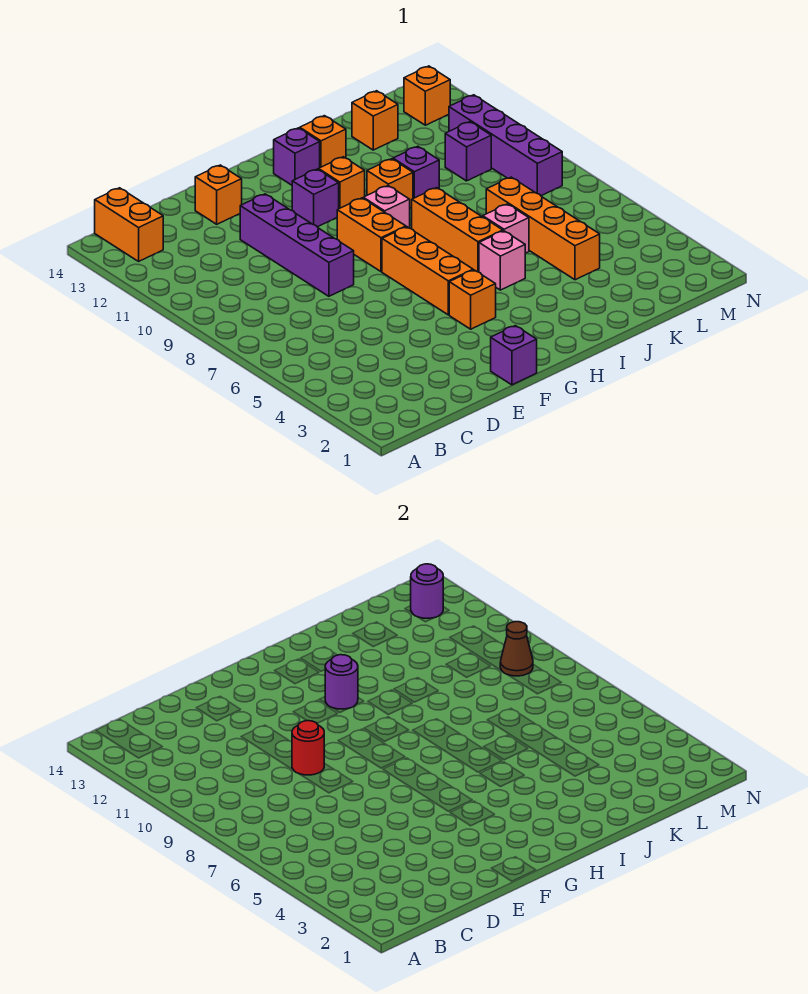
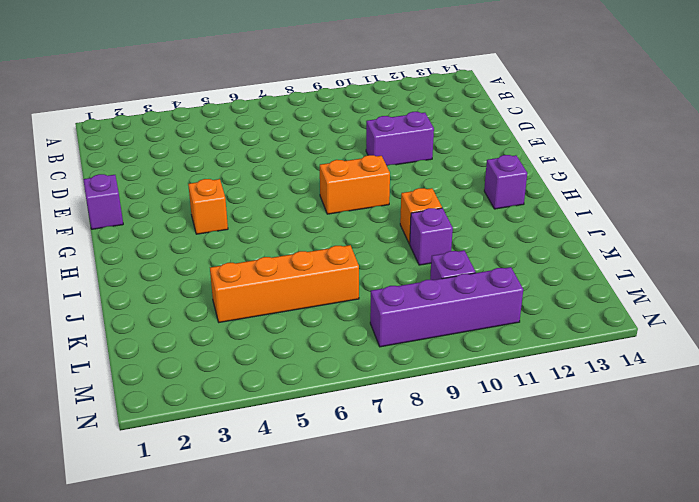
purple brick E10:E11 level 1 -> purple brick E8:E11 level 1
none -> orange brick B13:B14 level 1
none -> orange brick E13 level 1
none -> orange brick G5:G7 level 1

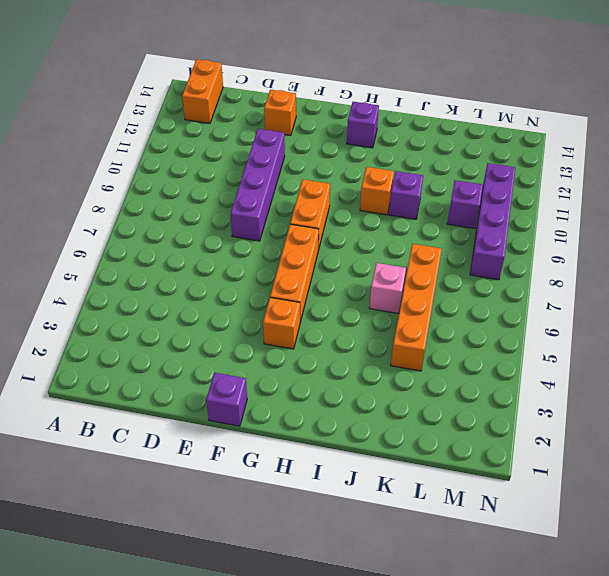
none -> purple brick G11 level 1
none -> pink brick H9 level 1
none -> orange brick H11 level 1

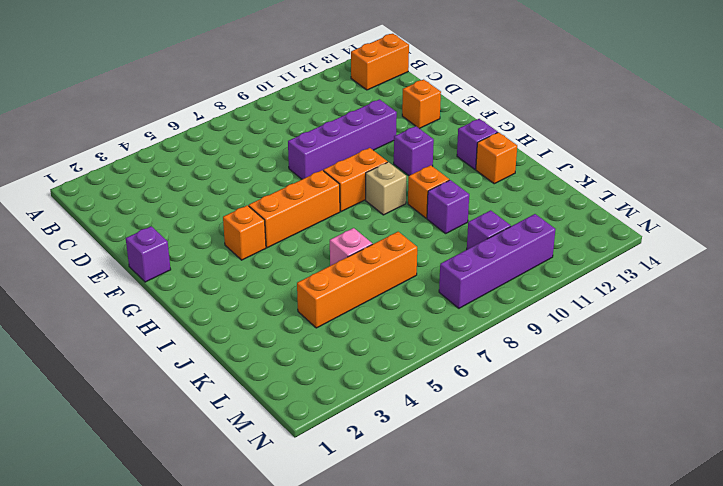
tan brick H9 level 1 -> pink brick H9 level 1
none -> orange brick H11 level 1
none -> pink brick I5 level 1
none -> orange brick I6:I8 level 1

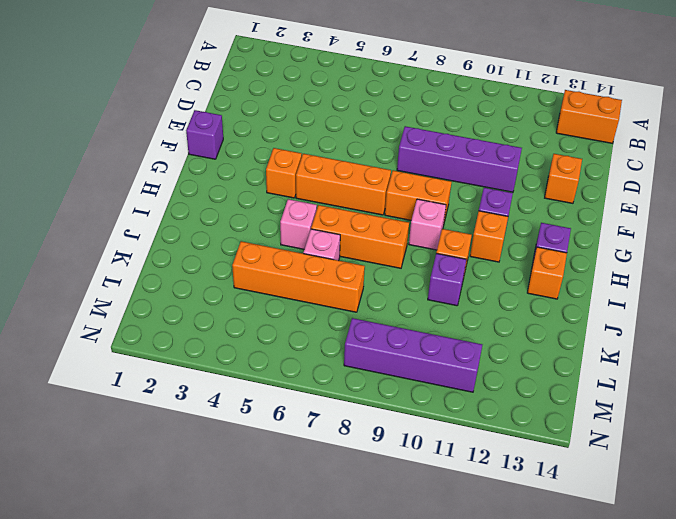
none -> orange brick K13 level 1
none -> purple brick L10 level 1
none -> orange brick M13 level 1

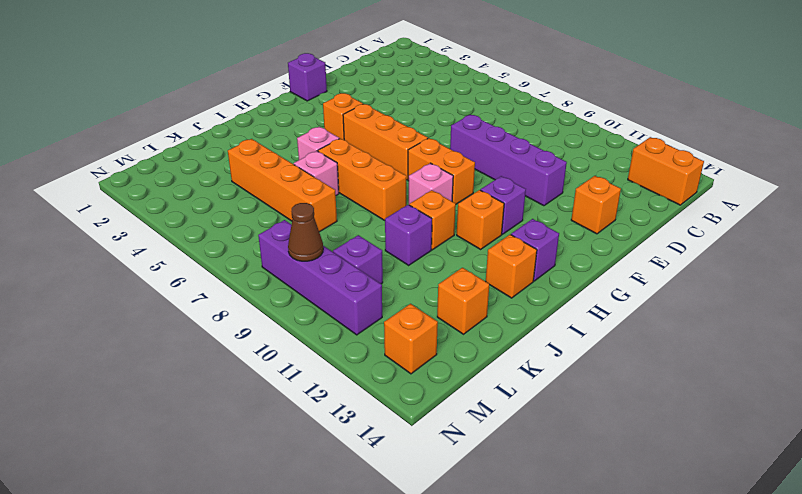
none -> red round brick E9 level 2
none -> purple round brick H11 level 2
none -> purple round brick M13 level 2

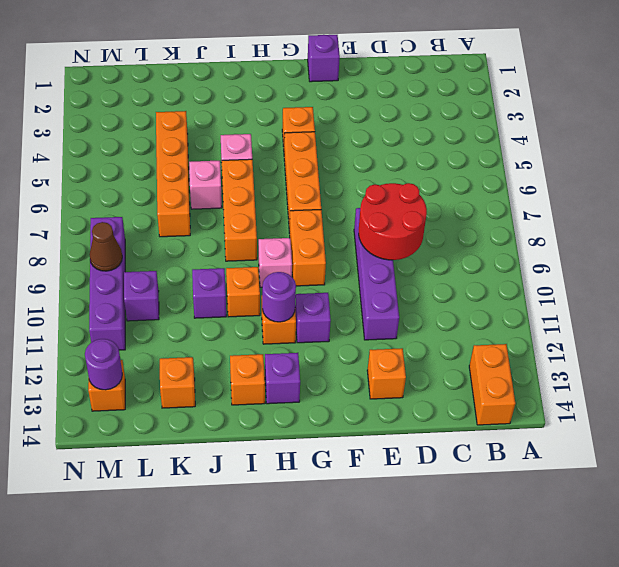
red round brick D8:E9 level 2 -> red round brick E9 level 2

